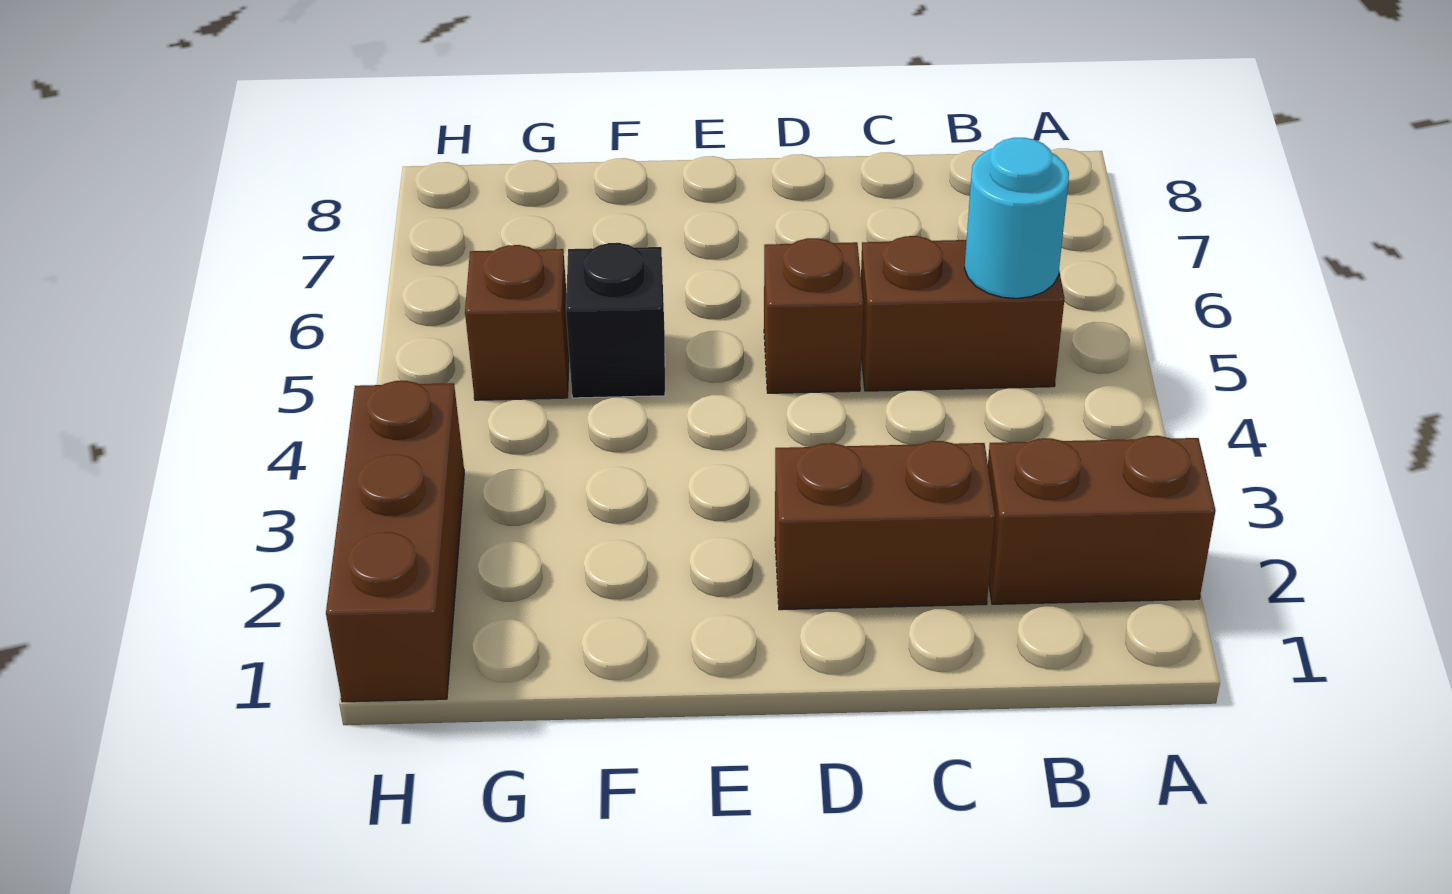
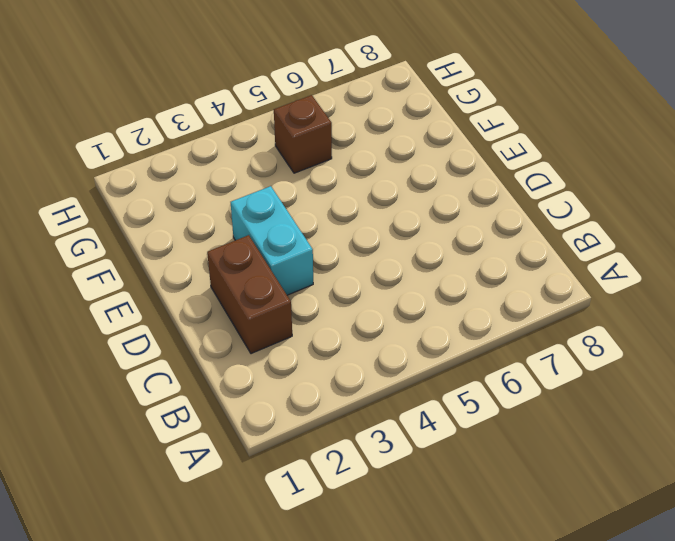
cyan brick D3:E3 level 1 -> none
none -> brown brick A2:B2 level 1
none -> brown brick B5:C5 level 1

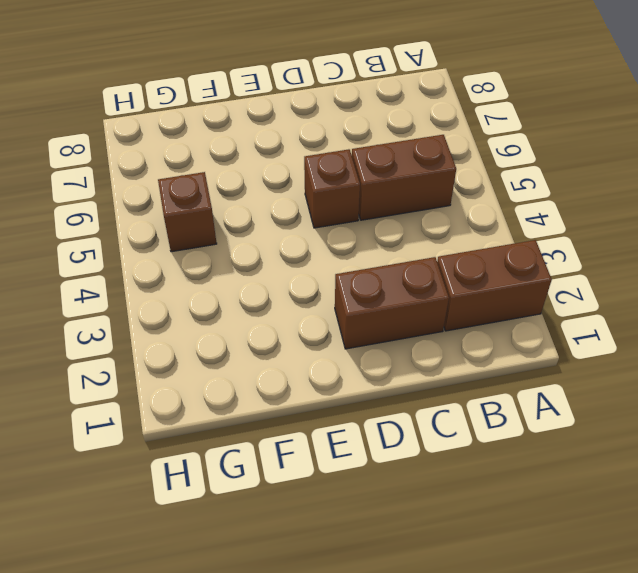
none -> black brick F5 level 1
none -> brown brick H1:H3 level 1

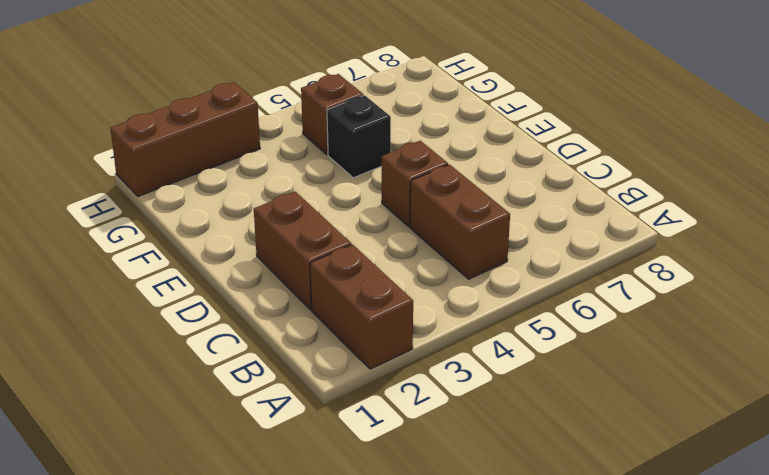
none -> cyan round brick B5 level 2

